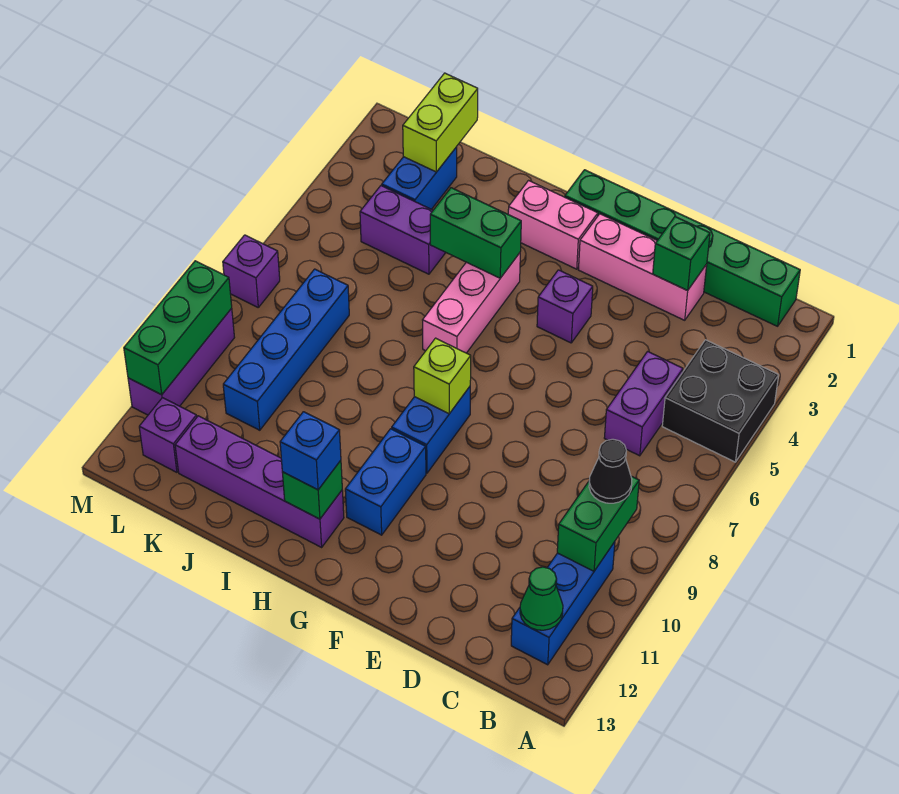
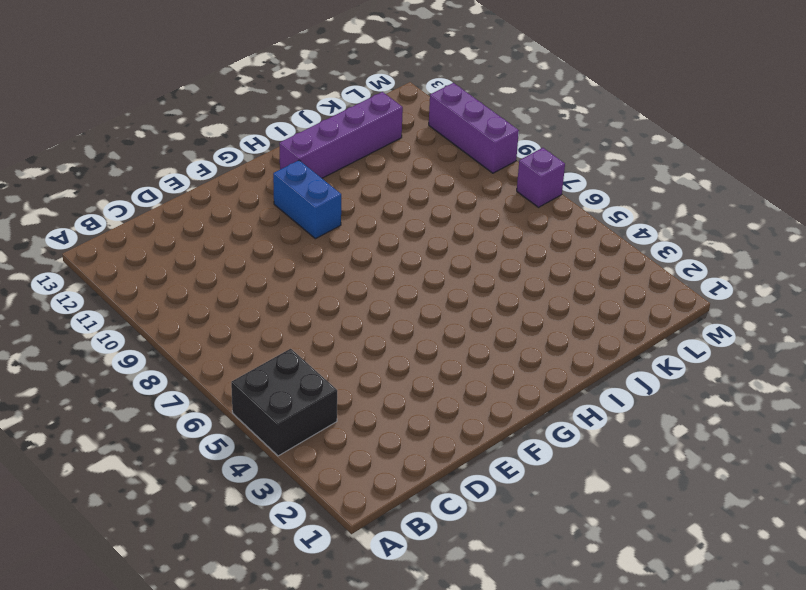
none -> green brick B1:G1 level 1
none -> blue brick B10:B12 level 1
none -> purple brick C5:C6 level 1

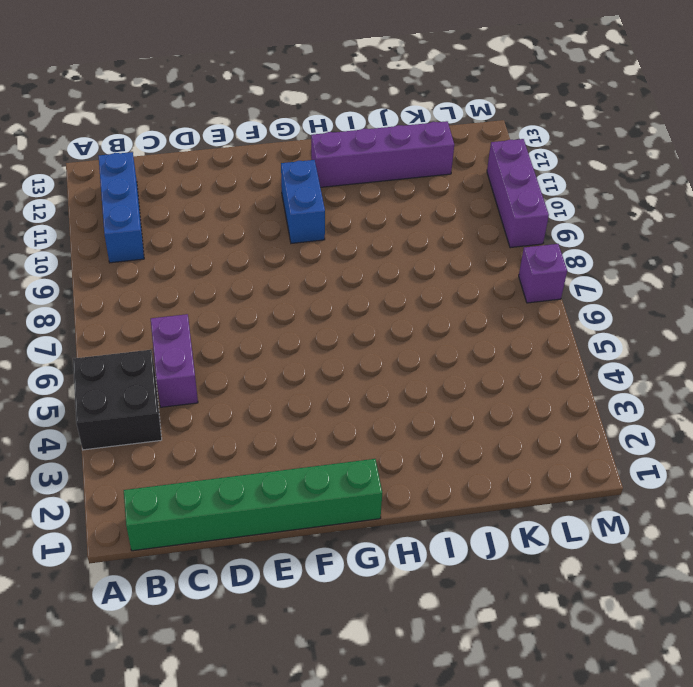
none -> pink brick D2:F2 level 1
none -> purple brick F4 level 1
none -> pink brick G2:H2 level 1

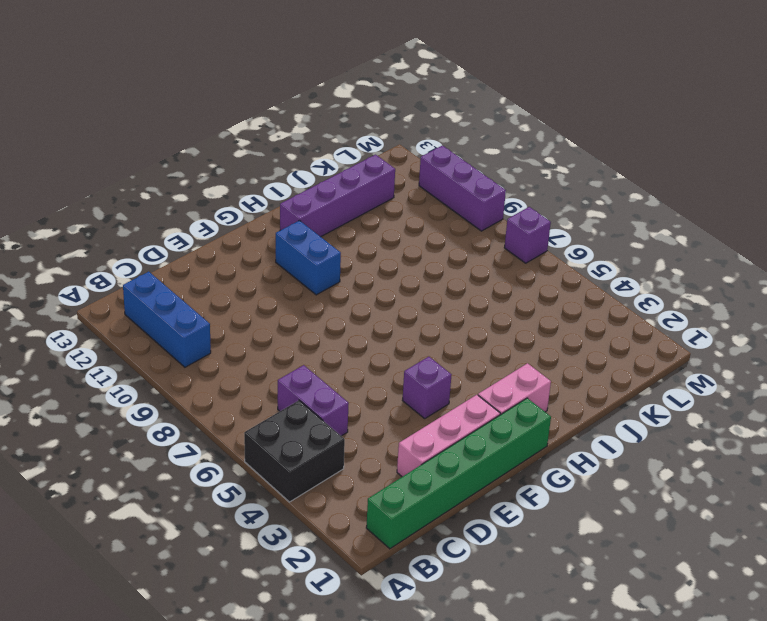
none -> blue brick G8:G9 level 1
none -> pink brick H4:H6 level 1
none -> purple brick J4:K4 level 1

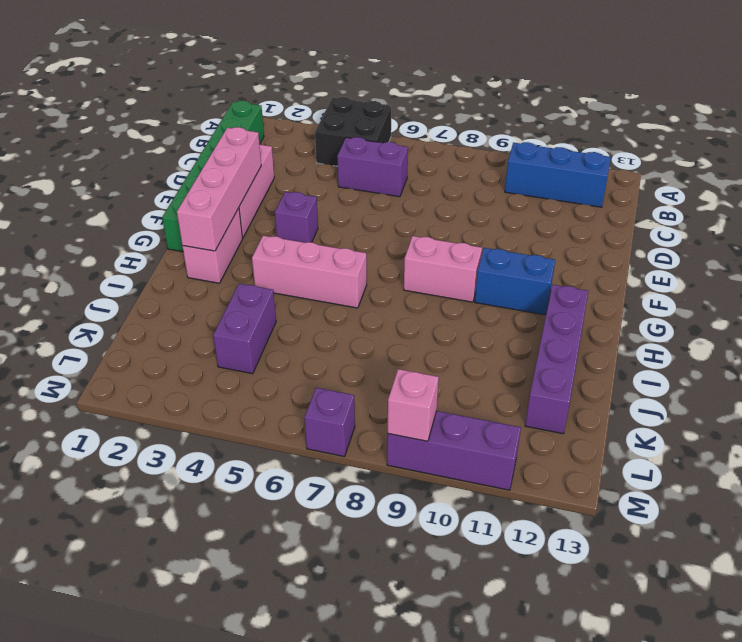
pink brick E2:H2 level 2 -> none
pink brick G8:G9 level 1 -> blue brick G8:G9 level 1
pink brick M9 level 2 -> green brick M9:M11 level 2
none -> blue brick K2:K3 level 1
none -> blue brick K7:K10 level 1
none -> purple brick L12 level 1

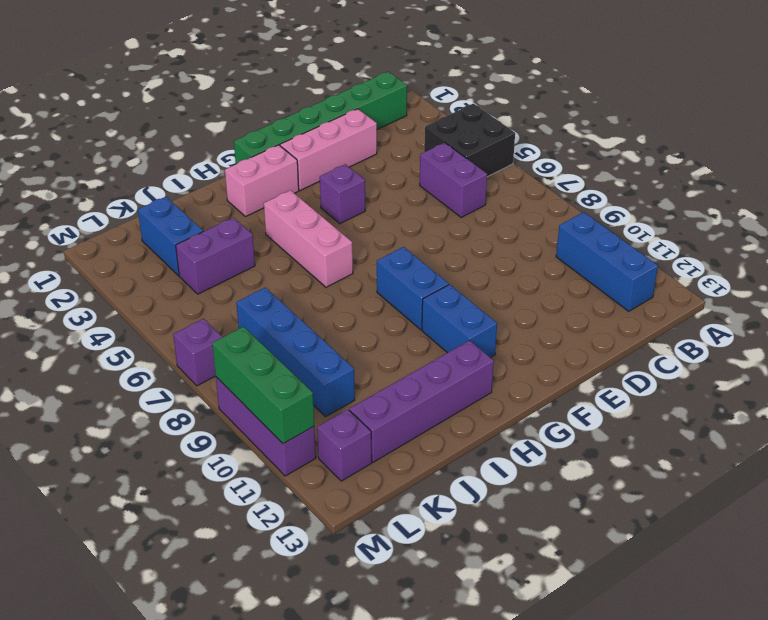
none -> green brick B9:B10 level 2
none -> green cone B12 level 2
none -> green brick D2 level 2

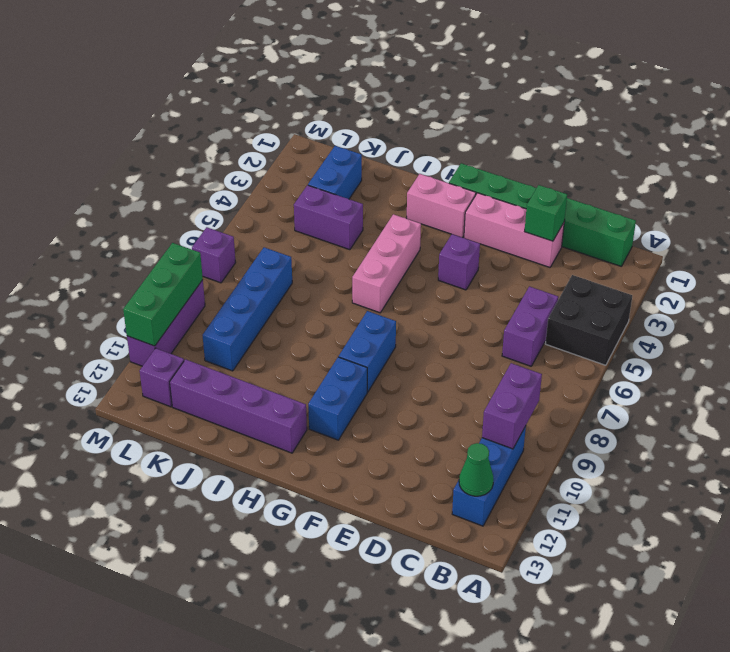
purple brick B9:B10 level 2 -> green brick B9:B10 level 2
none -> lime brick G8 level 2
none -> green brick H4:I4 level 2
none -> green brick H12 level 2

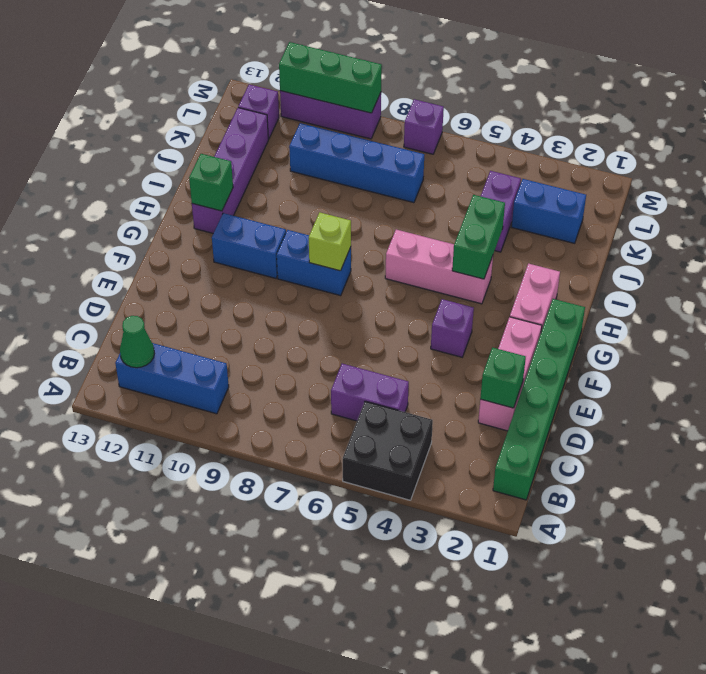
none -> green brick B9:B10 level 2
none -> lime brick K1:K2 level 2
none -> black cone B9 level 3

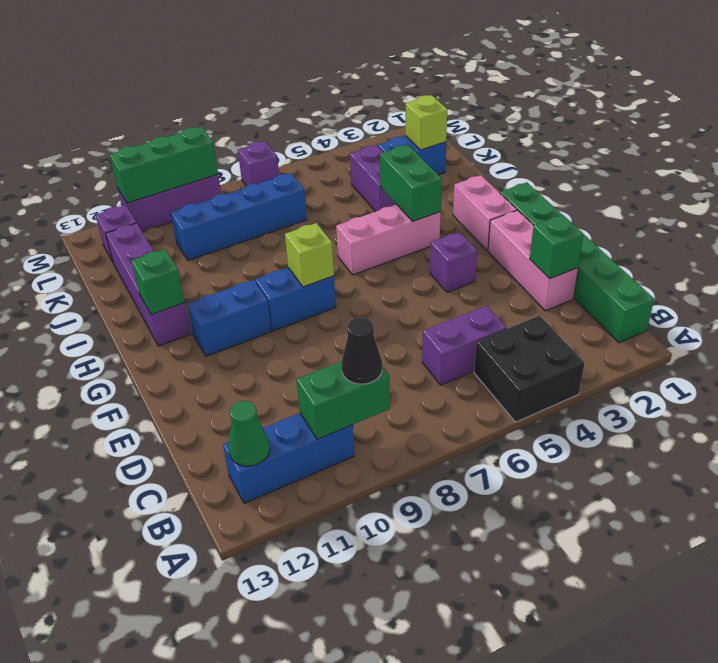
lime brick K2 level 2 -> lime brick K1:K2 level 2
none -> blue brick H12 level 3

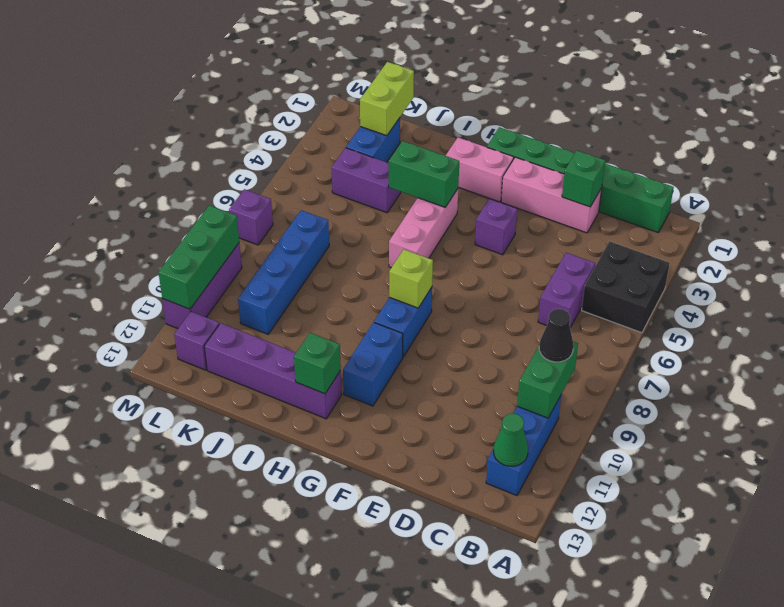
none -> blue brick H12 level 3

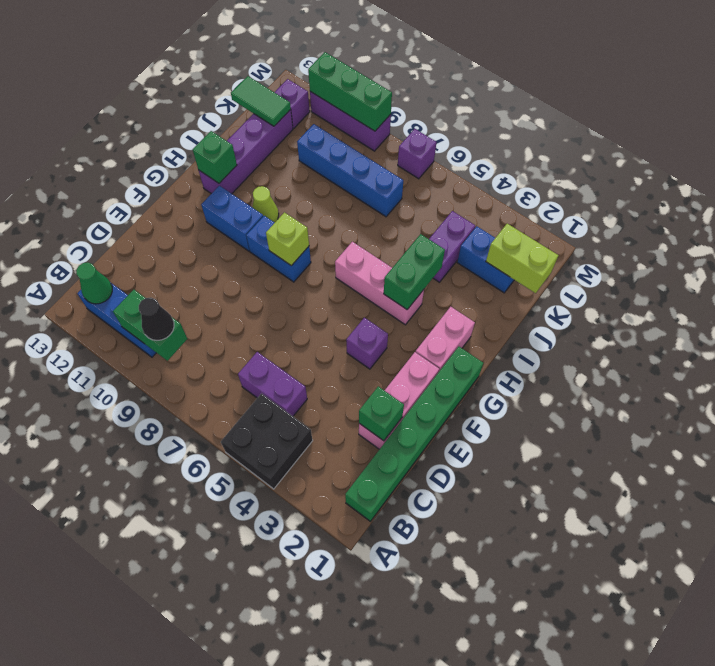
lime cone H10 level 1 -> none
green tile K12:K13 level 2 -> none
none -> blue brick H12 level 3

